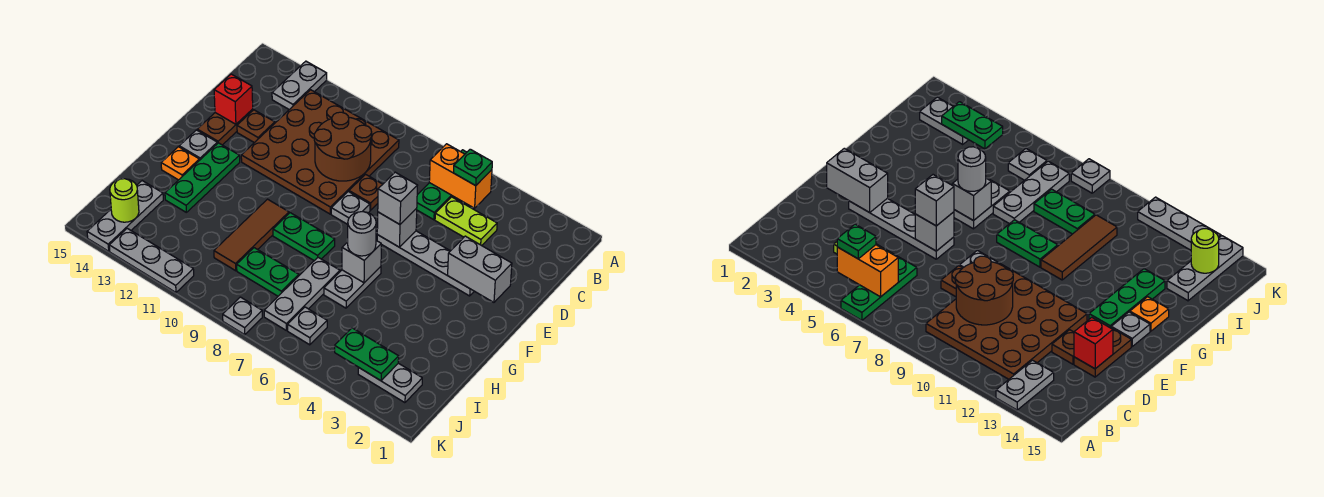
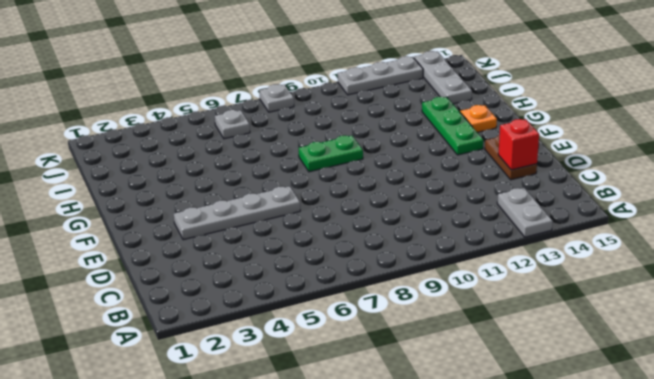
none -> green plate A6:C6 level 1
none -> brown plate B9:E12 level 1
none -> lime plate C4:C5 level 1
none -> brown plate D8 level 1

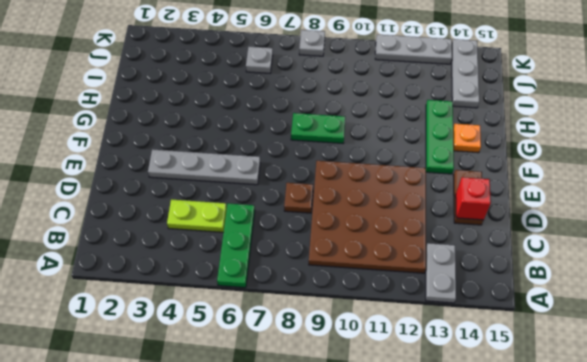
none -> brown plate D13 level 1
none -> grey plate E8 level 1
none -> grey plate F14 level 1
none -> grey plate G6:H6 level 1

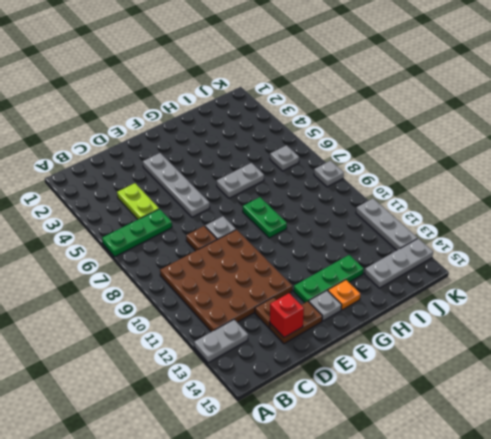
none -> brown tile G10:I10 level 1
none -> grey plate H7:J7 level 1
none -> green plate I8:I9 level 1
none -> grey plate J2:J3 level 1

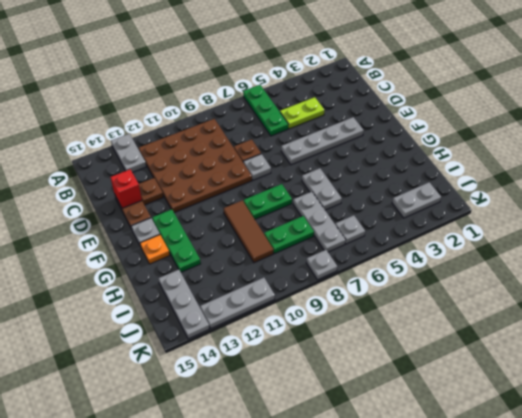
none -> orange brick B5:B6 level 2
none -> brown round brick C9:D10 level 2
none -> grey brick E2:E3 level 2
none -> grey brick E6 level 2

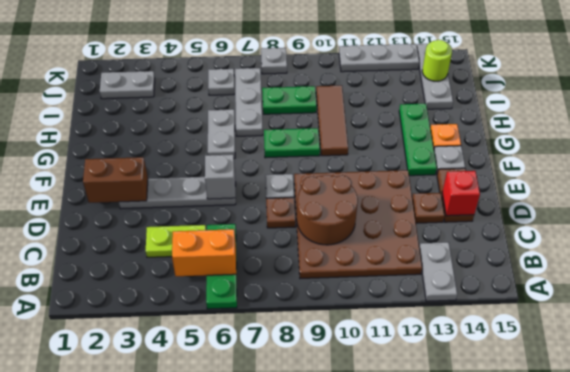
brown brick E2:E3 level 2 -> grey brick E2:E3 level 2
none -> grey brick G6 level 2
none -> green plate J3:J4 level 2
none -> green plate B5 level 3
none -> grey brick E6 level 3

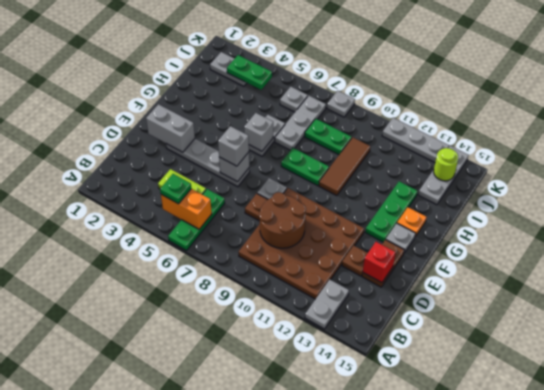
none -> grey round brick G6 level 3

